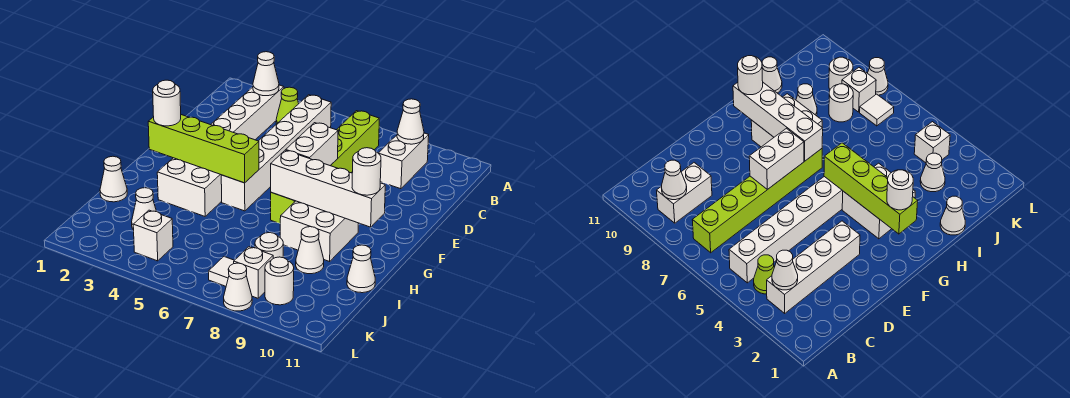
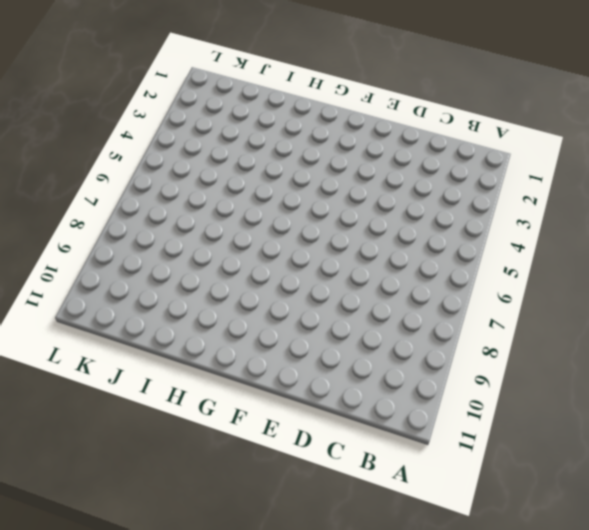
none -> white brick B3:E3 level 1
none -> lime cone B4 level 1
none -> white brick B5:G5 level 1

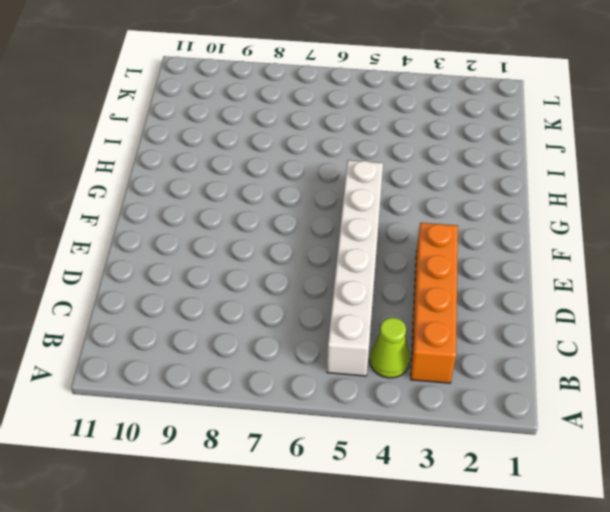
orange brick B3:E3 level 1 -> white brick B3:E3 level 1
none -> lime brick B7:G7 level 1
none -> white brick B9:C9 level 1
none -> white brick G3:H4 level 1

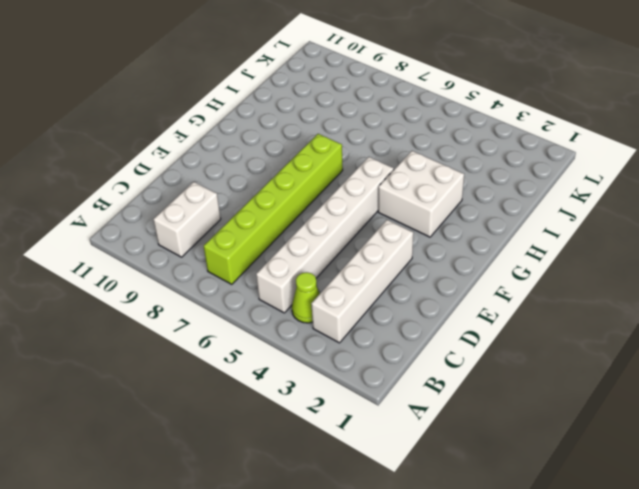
none -> white brick G8:H9 level 1
none -> white cone I1 level 1
none -> white cone I9 level 1

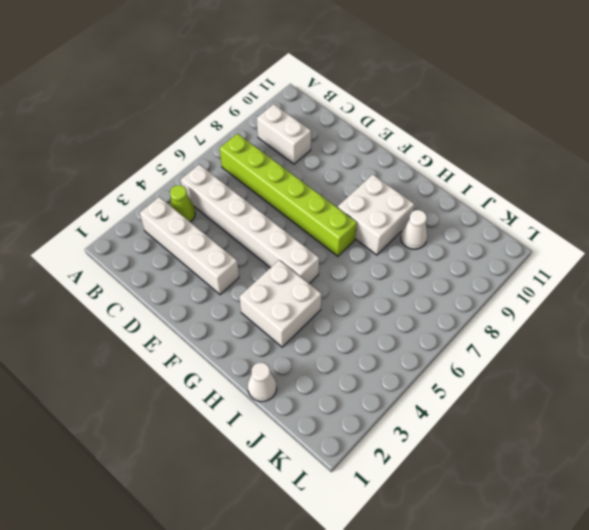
none -> white cone I11 level 1
none -> white cone J3 level 1
none -> white round brick J8 level 1

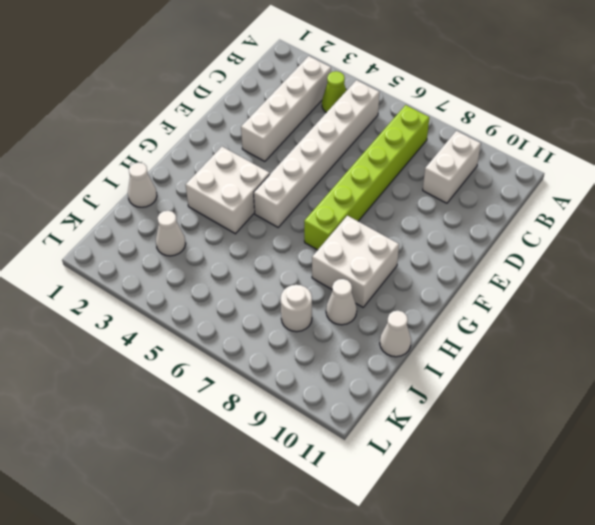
none -> white brick K4 level 1
none -> white tile K7 level 1
none -> white brick K8 level 1

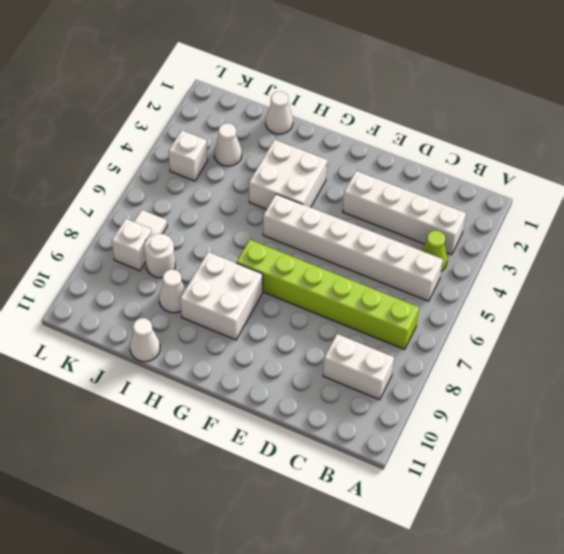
none -> white round brick K9 level 1
none -> white cone L8 level 1
none -> white cone B3 level 2

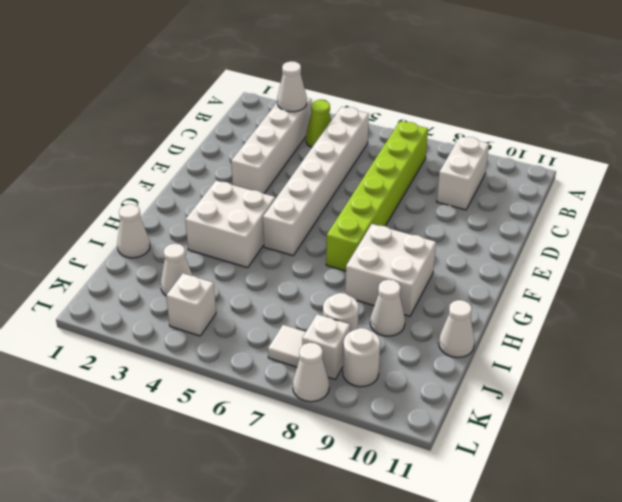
none -> white cone B9 level 2
none -> white brick E7:F7 level 2
none -> lime brick G2:G5 level 2

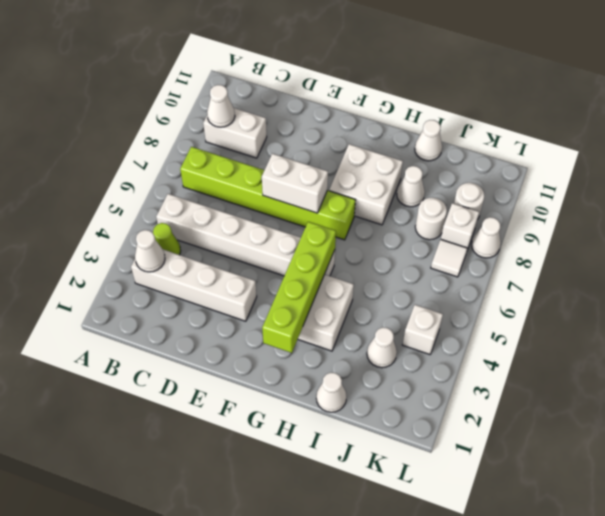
none -> white brick G7:G10 level 2
none -> white round brick G2 level 3
none -> white round brick G10 level 3

